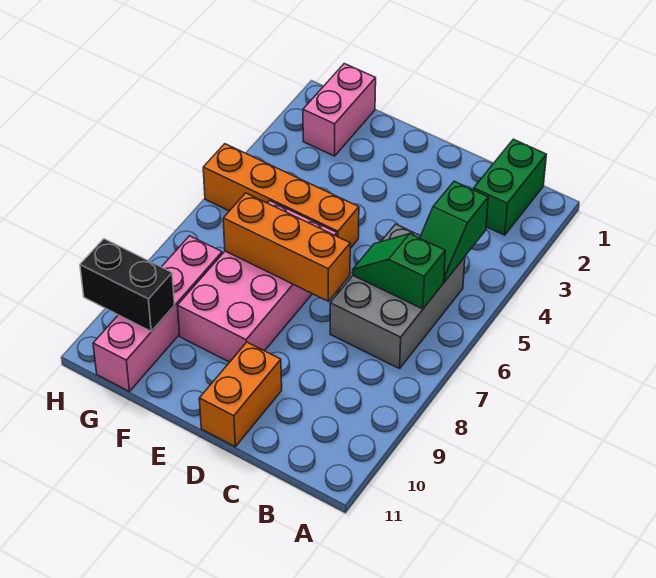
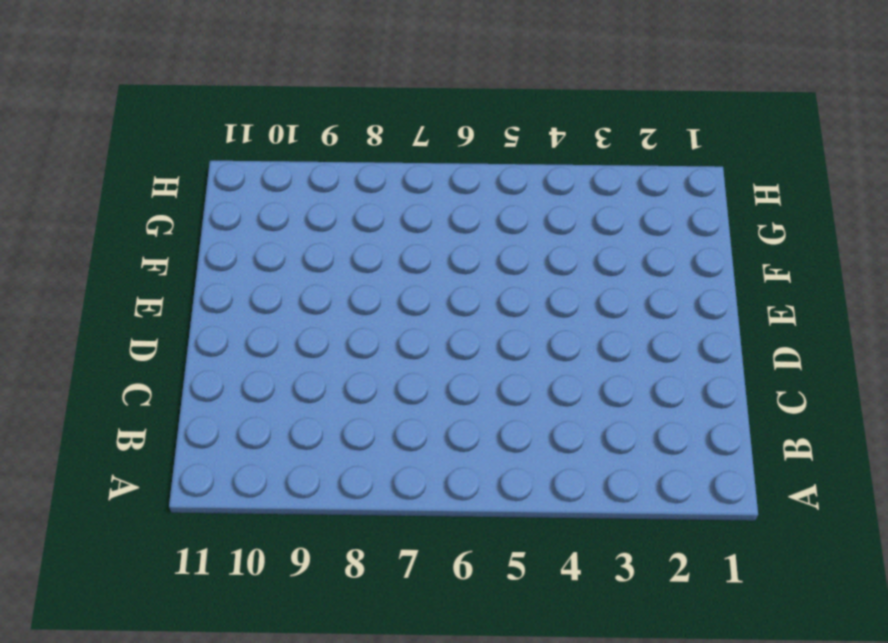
none -> green brick B1:B2 level 1
none -> grey brick B5:C7 level 1

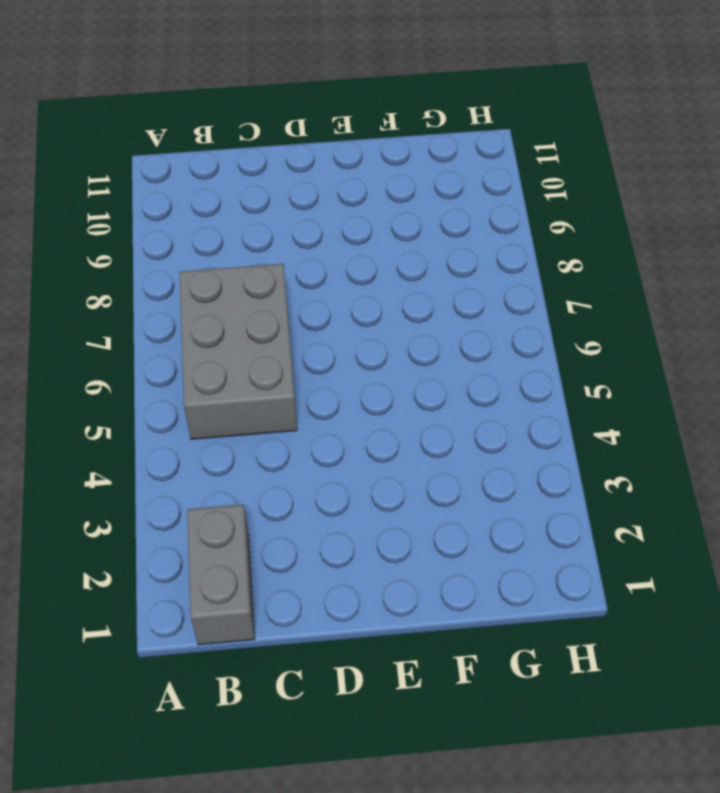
grey brick B1:B2 level 1 -> green brick B1:B2 level 1
none -> orange brick D10:D11 level 1
none -> orange brick E5:H5 level 1

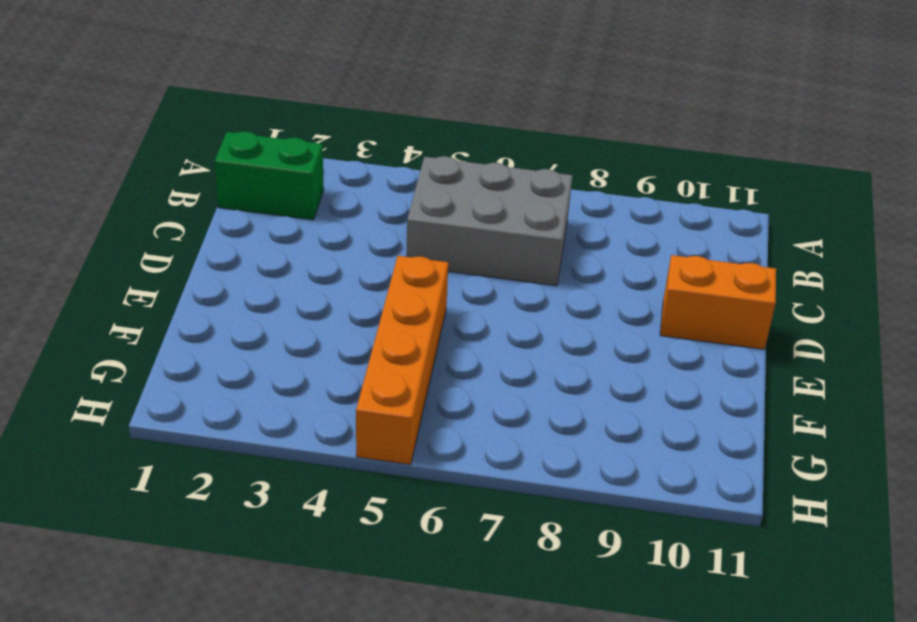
none -> pink brick E6:F9 level 1
none -> pink brick G1:G2 level 1

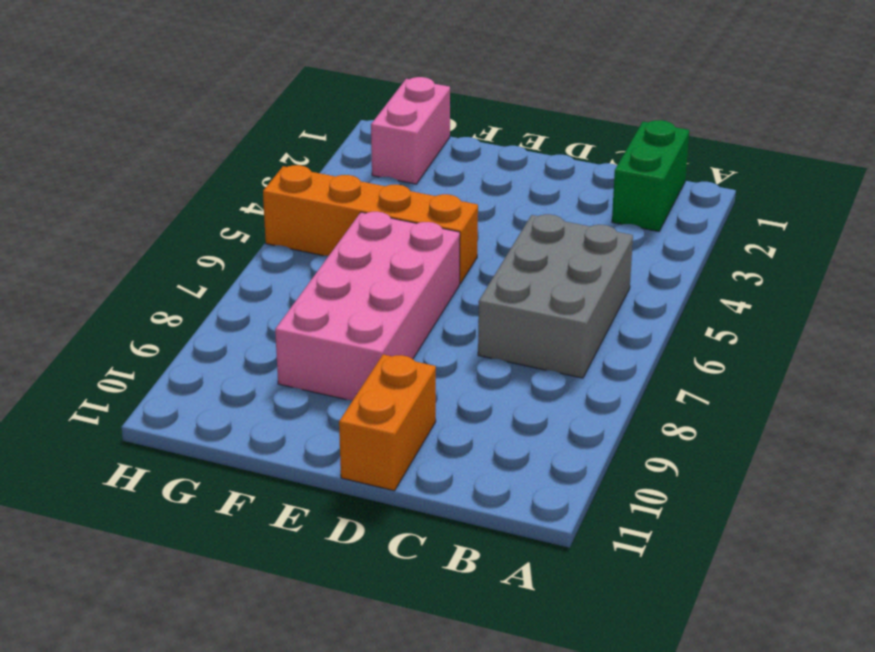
none -> pink brick G8:G11 level 1
none -> green slope B4:B5 level 2 top 4

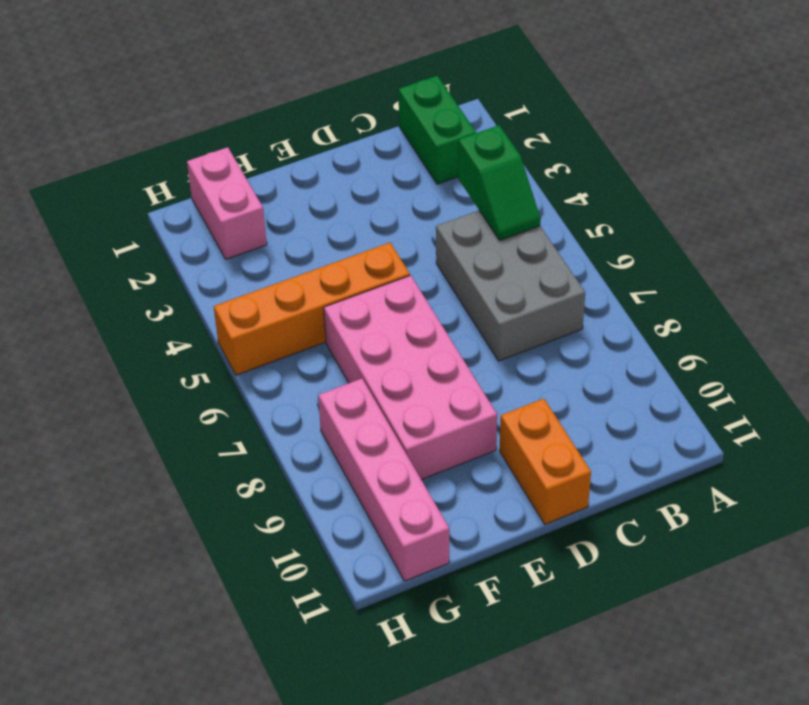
none -> green slope B6:C6 level 2 top B
none -> orange brick D7:F7 level 2

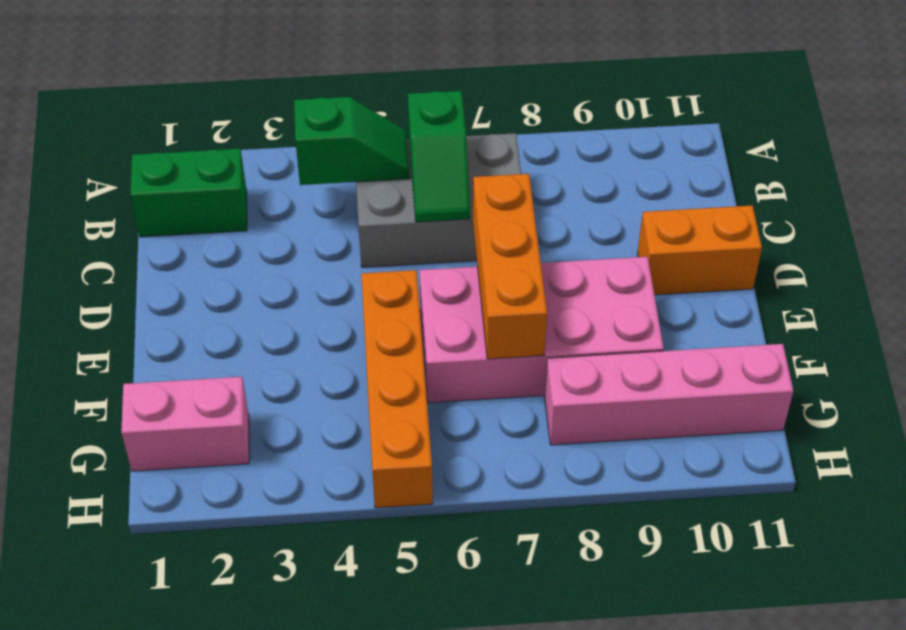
none -> black brick G10:H10 level 2

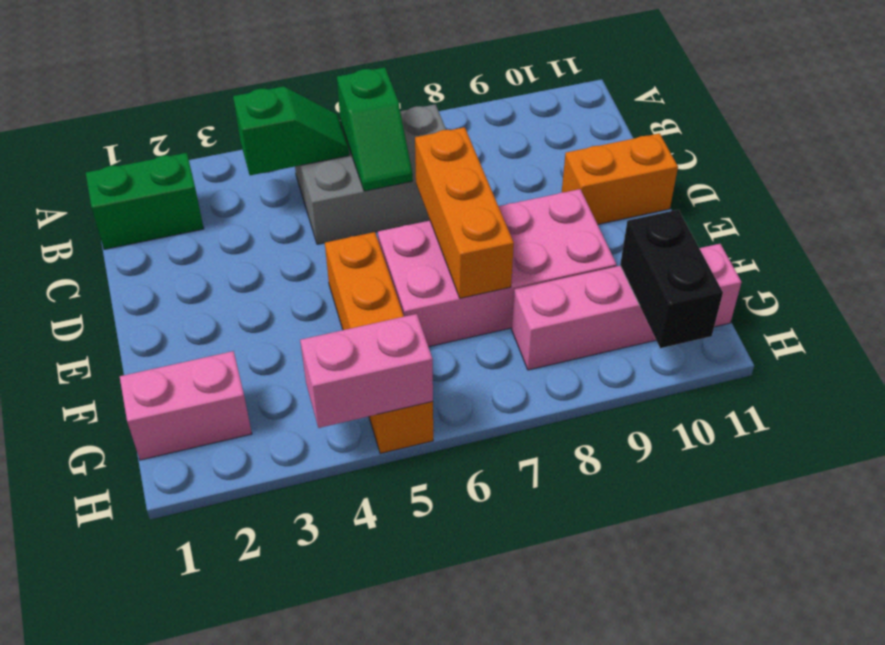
pink brick H4:H5 level 2 -> none

